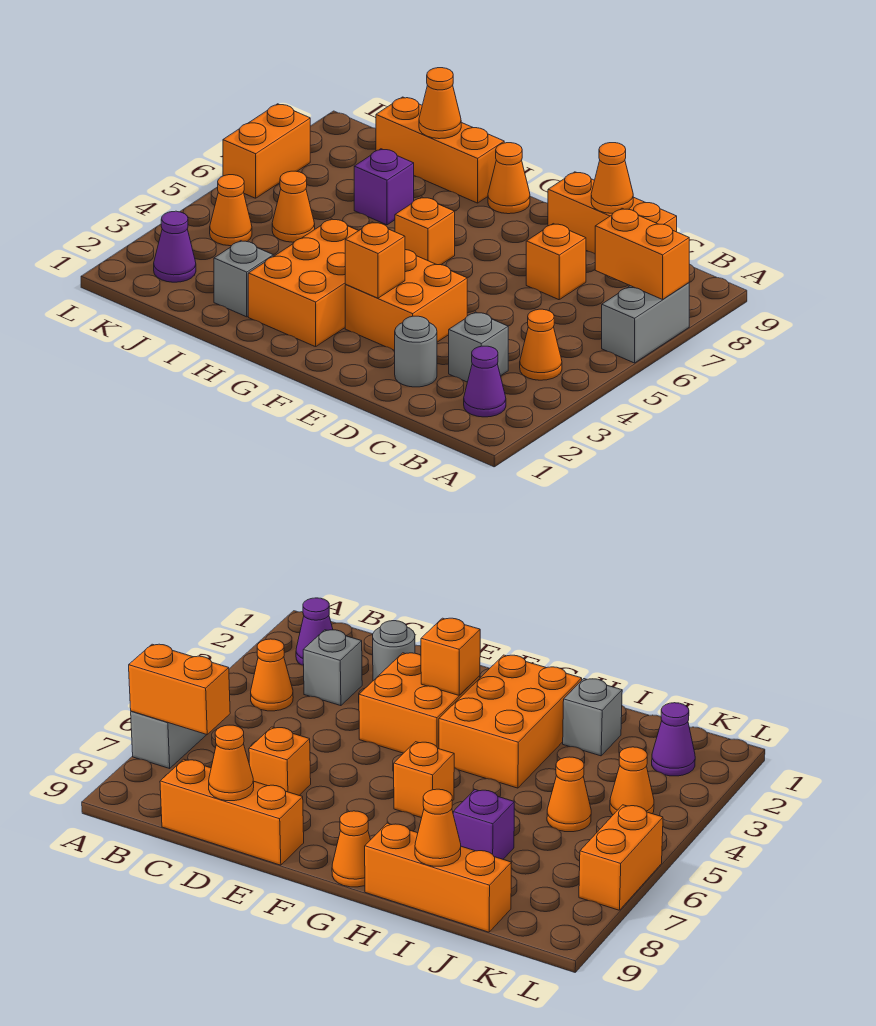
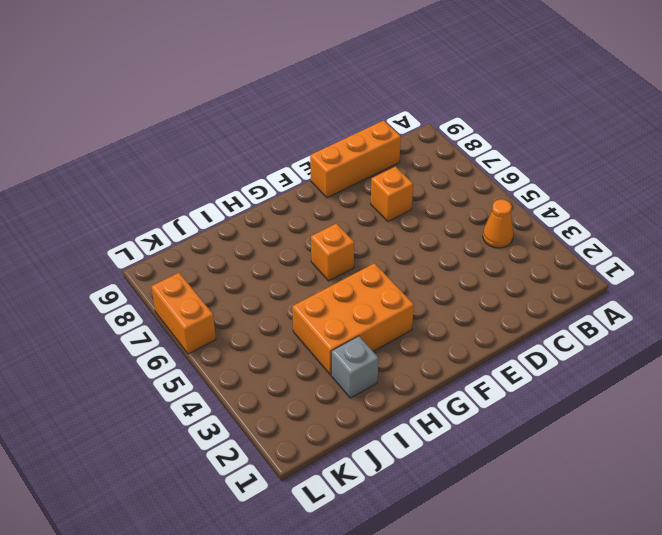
orange brick G3:I4 level 1 -> orange brick G2:H4 level 1
none -> grey brick A6:A7 level 1
none -> purple cone B2 level 1
none -> grey brick C3 level 1

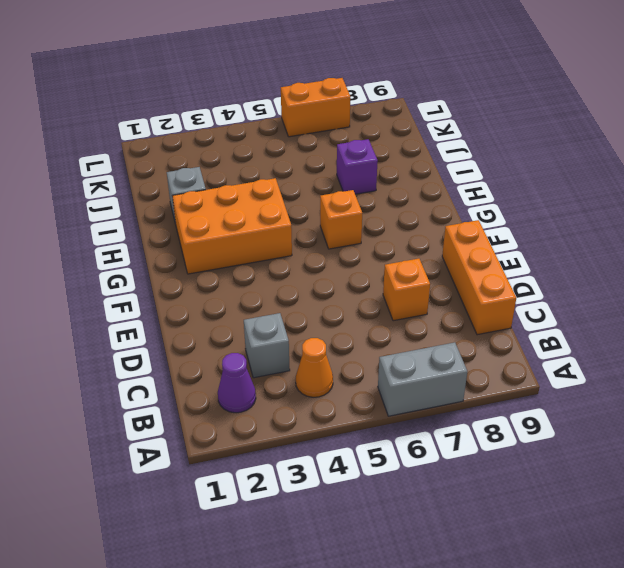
none -> grey round brick D2 level 1
none -> orange brick E3:F4 level 1
none -> orange cone G9 level 1

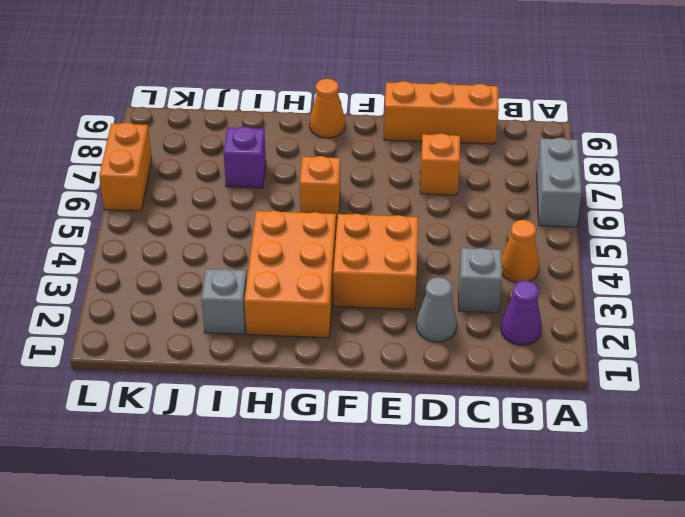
grey cone D2 level 1 -> grey round brick D2 level 1
none -> orange brick H9:J9 level 1
none -> orange cone J5 level 1
none -> purple cone K2 level 1

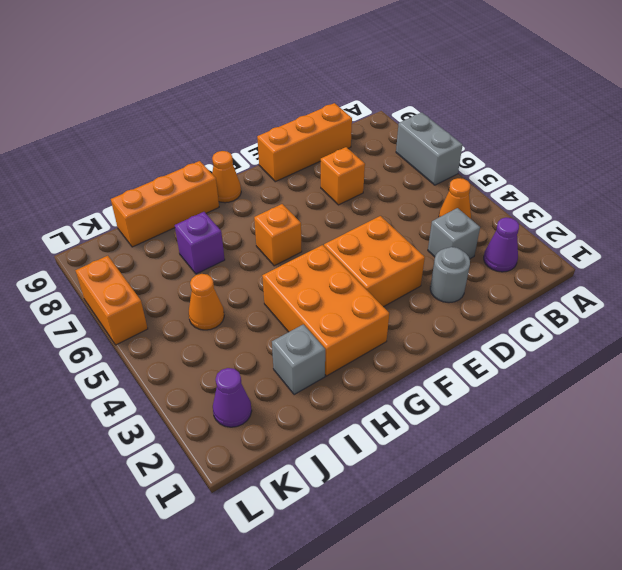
none -> orange cone K4 level 1
none -> orange brick A7:B7 level 2
none -> orange cone D9 level 2

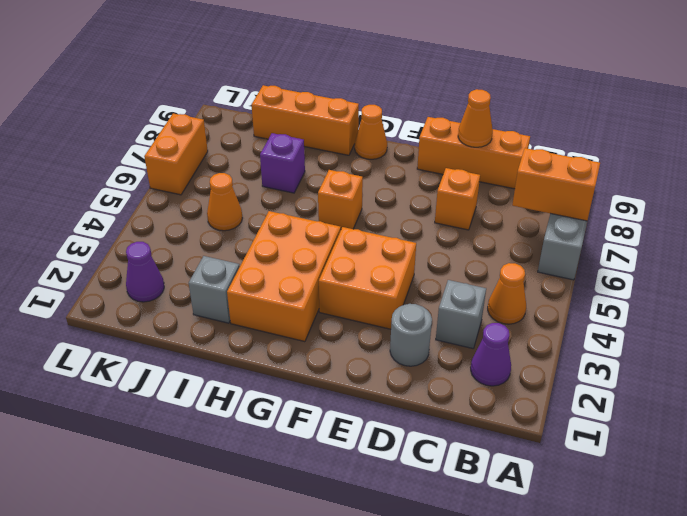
none -> orange cone K4 level 1
none -> orange brick F3 level 2
none -> orange cone I9 level 2

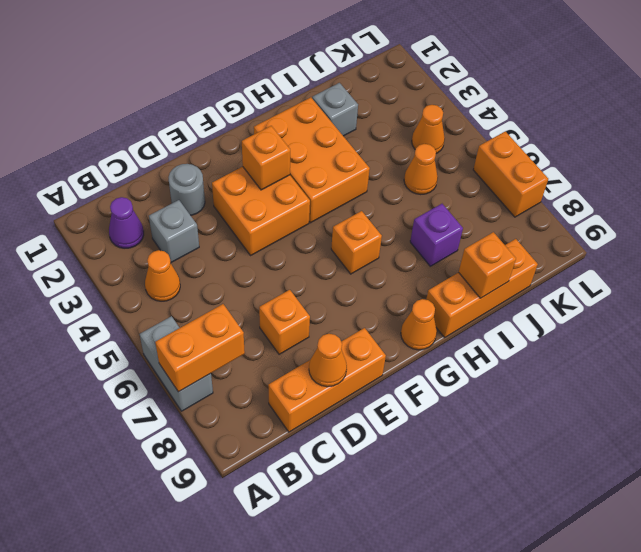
orange brick I9 level 2 -> orange cone I9 level 2
none -> purple cone K2 level 1

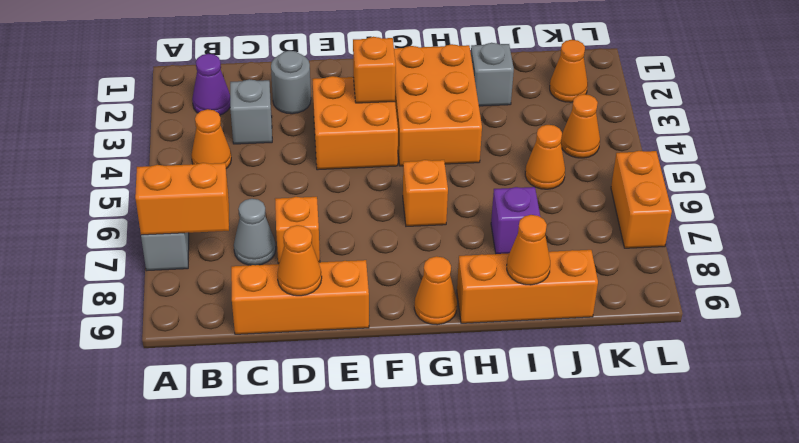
grey cone C7 level 1 -> none
orange cone K2 level 1 -> purple cone K2 level 1

